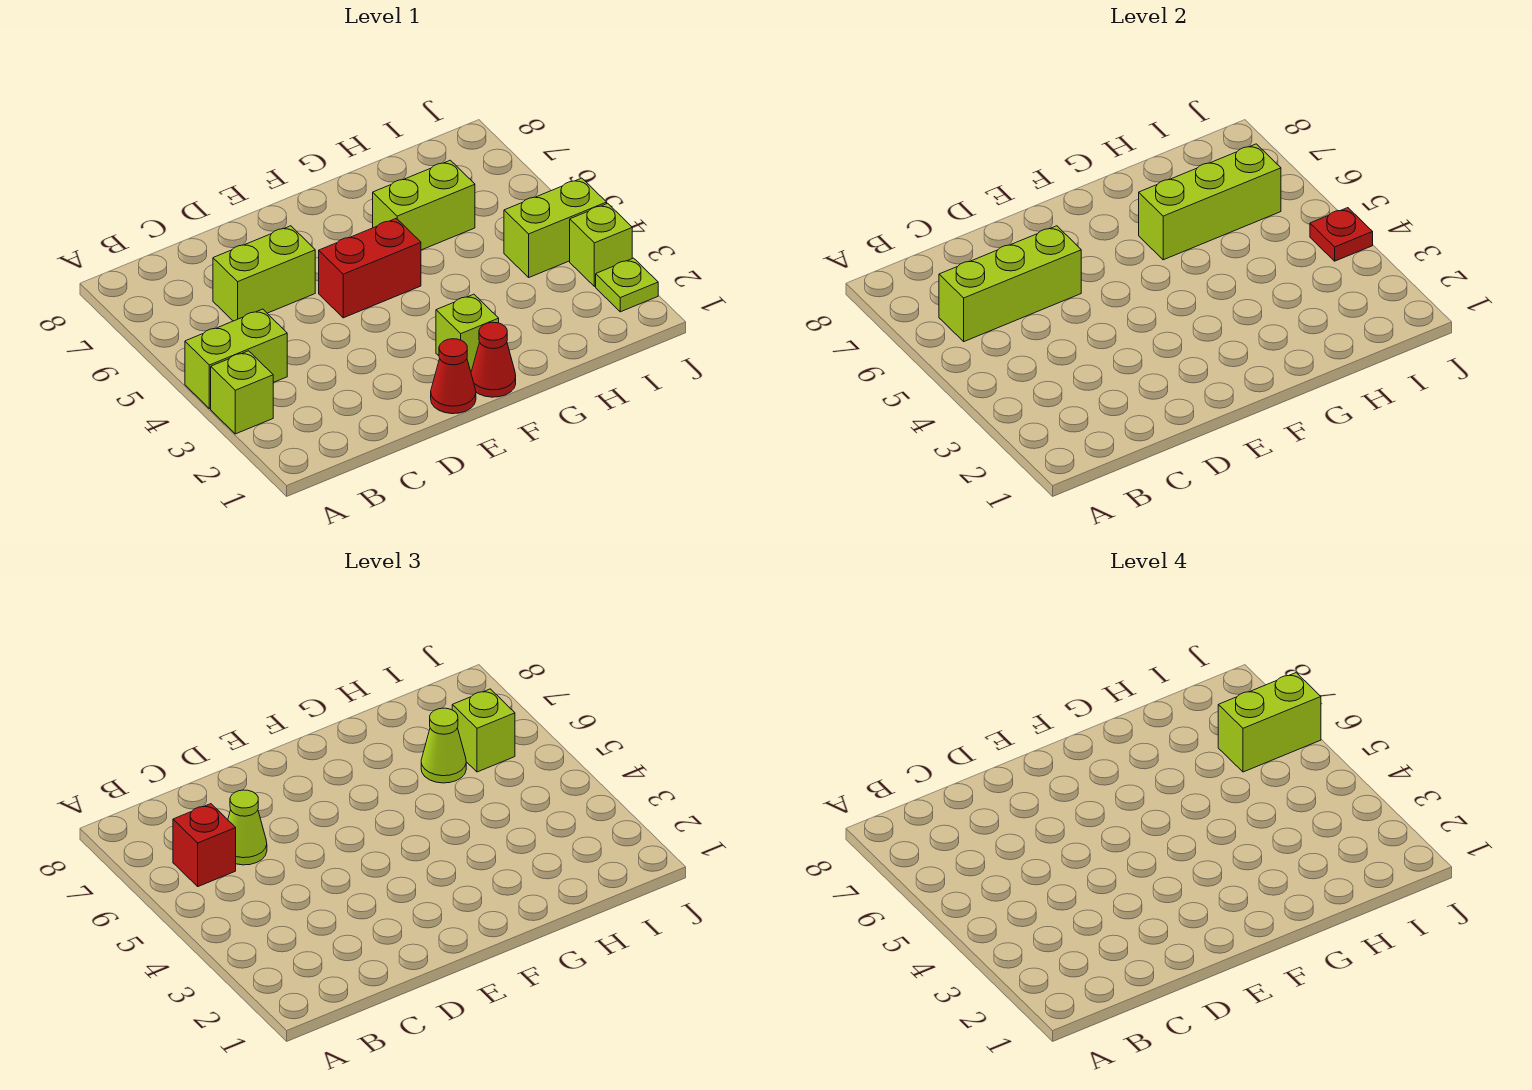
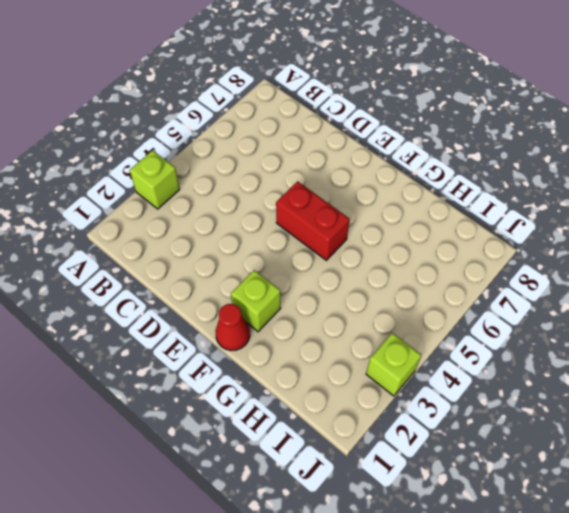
none -> lime brick A4:B4 level 1
none -> lime brick C6:D6 level 1
none -> red cone E1 level 1

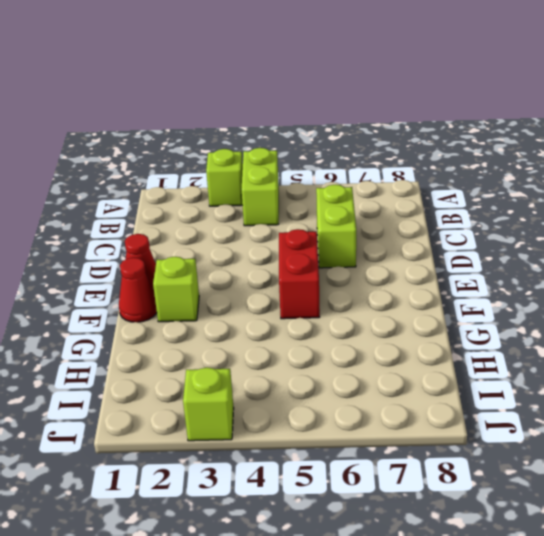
none -> lime brick G6:H6 level 1
none -> lime brick I4:J4 level 1
none -> lime plate J2 level 1

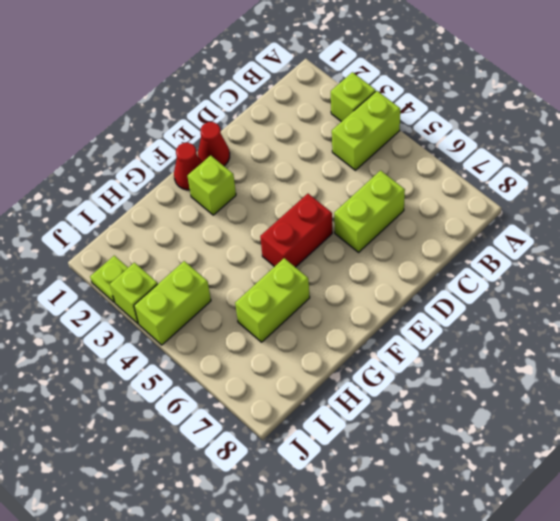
none -> lime brick B6:D6 level 2
none -> lime brick G6:I6 level 2
none -> red plate J4 level 2

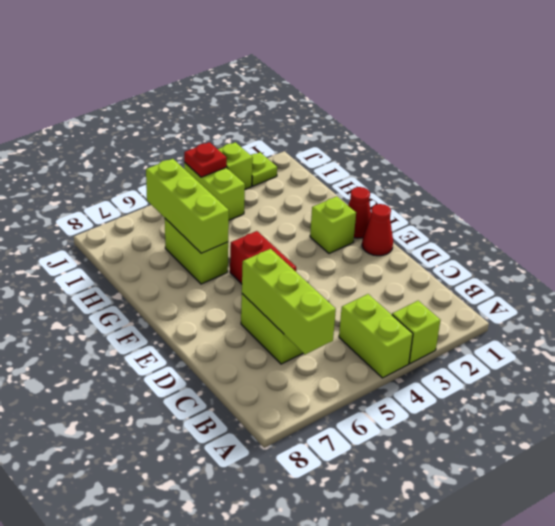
none -> red brick B6 level 3
none -> lime cone C6 level 3
none -> lime cone H6 level 3

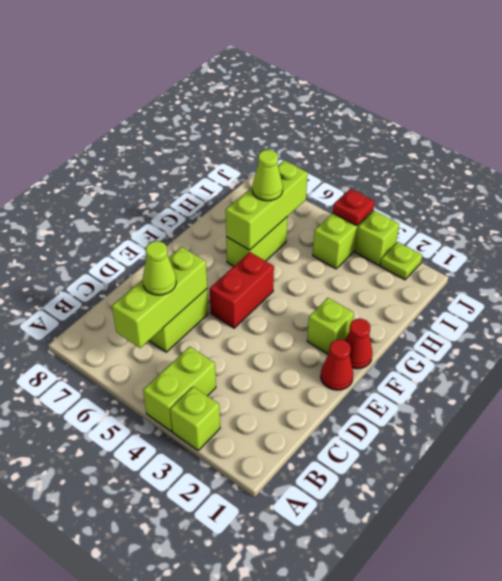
none -> red brick B6 level 3
none -> lime brick I6 level 3
none -> lime brick I6:J6 level 4

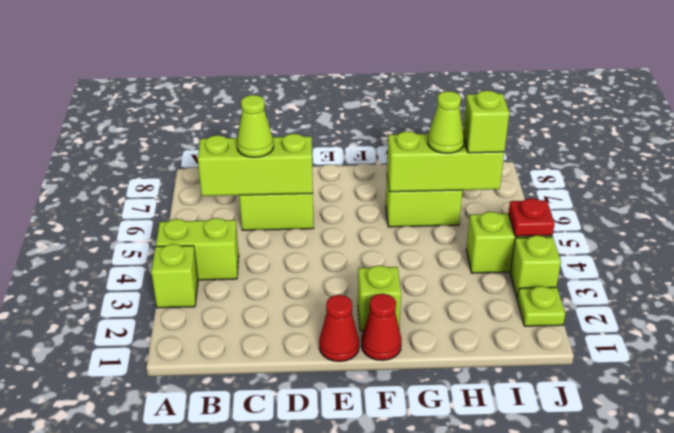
none -> red brick E5:F5 level 1
none -> red brick B6 level 3
none -> lime brick I6:J6 level 4

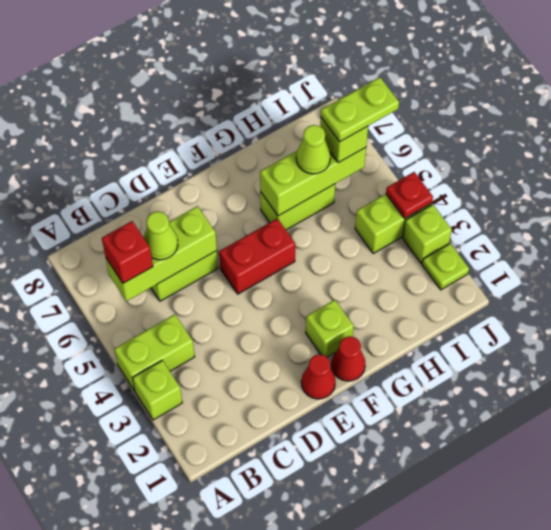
lime plate I6:J6 level 4 -> lime brick I6:J6 level 4

